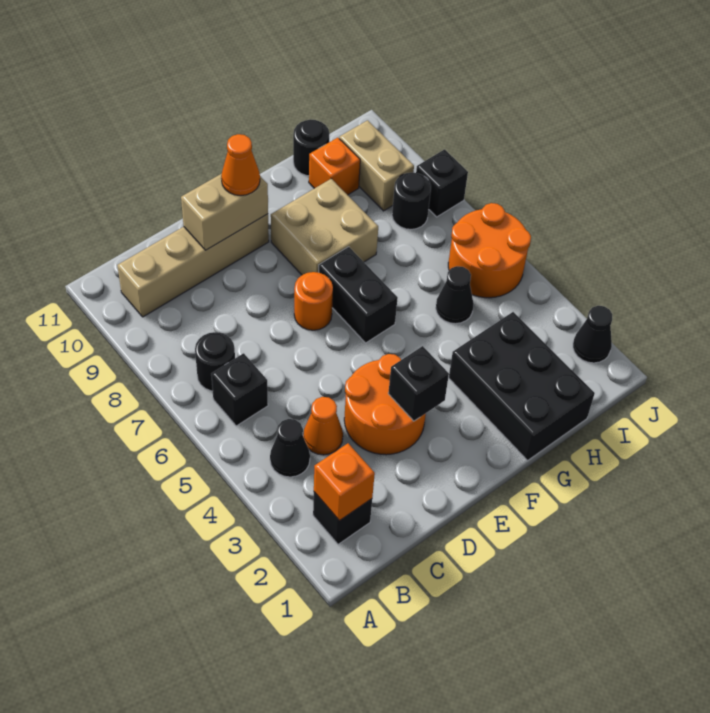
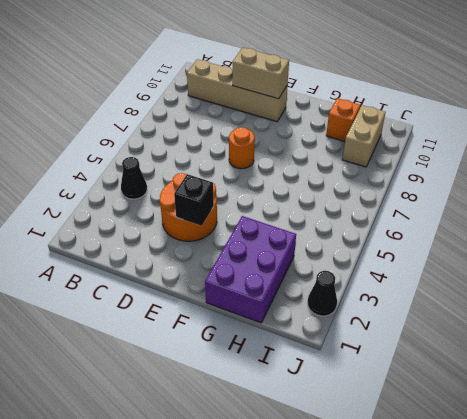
purple brick G1:H3 level 1 -> black brick G1:H3 level 1
none -> black brick B2 level 1
none -> black brick B6 level 1
none -> black round brick B7 level 1

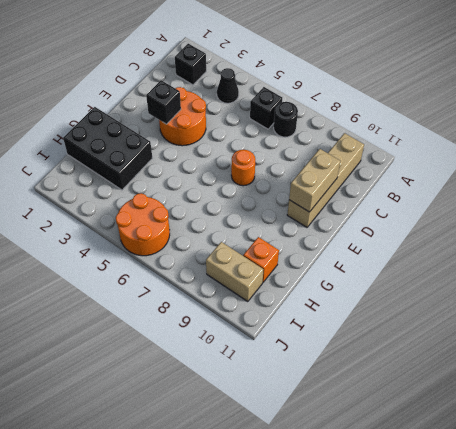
none -> orange cone C4 level 1
none -> black brick F6:F7 level 1
none -> tan brick F8:G9 level 1

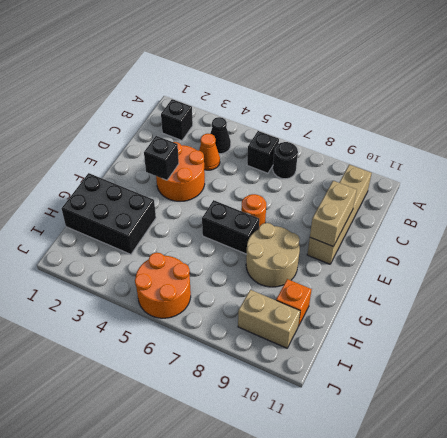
tan round brick F8:G9 level 1 -> tan brick F8:G9 level 1
none -> black cone H5 level 1
none -> black round brick H11 level 1
none -> black round brick I8 level 1

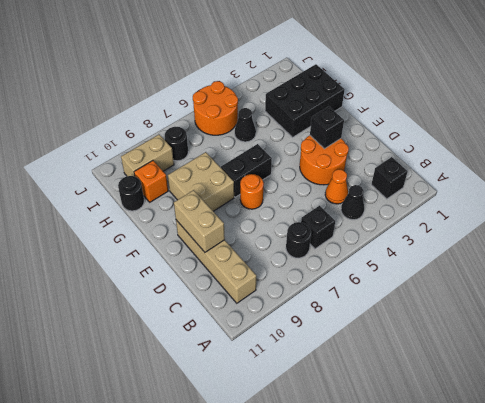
none -> black cone J2 level 1
none -> black brick J8 level 1
none -> orange brick B2 level 2

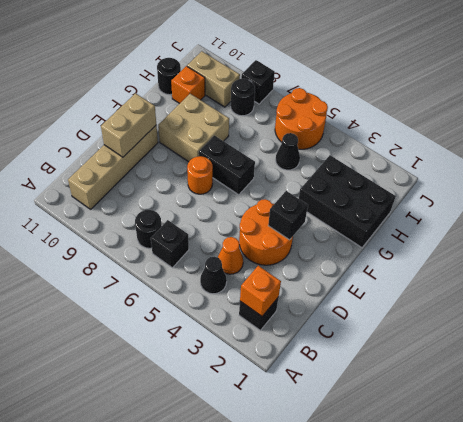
none -> black cone J2 level 1
none -> orange cone E10 level 3

